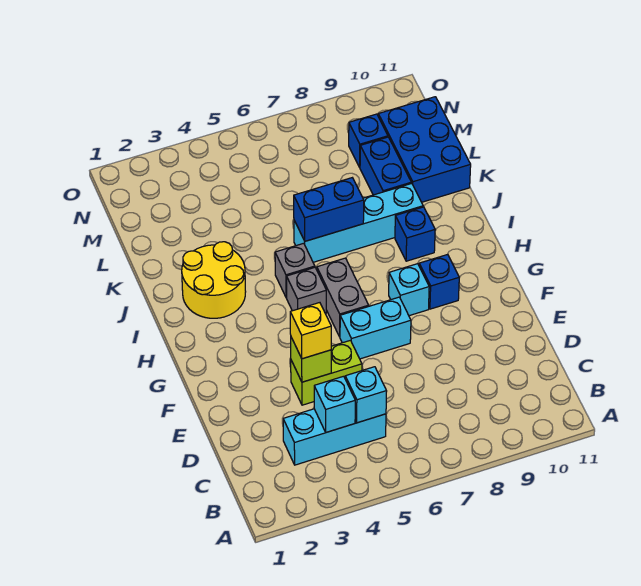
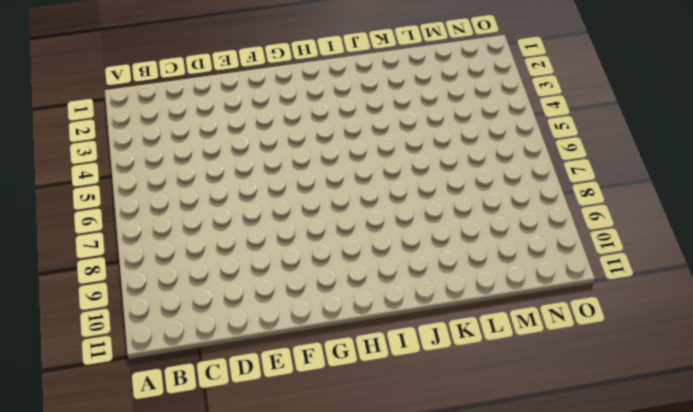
none -> cyan brick C3:C5 level 1
none -> lime brick E4:E5 level 1
none -> cyan brick F6:F7 level 1

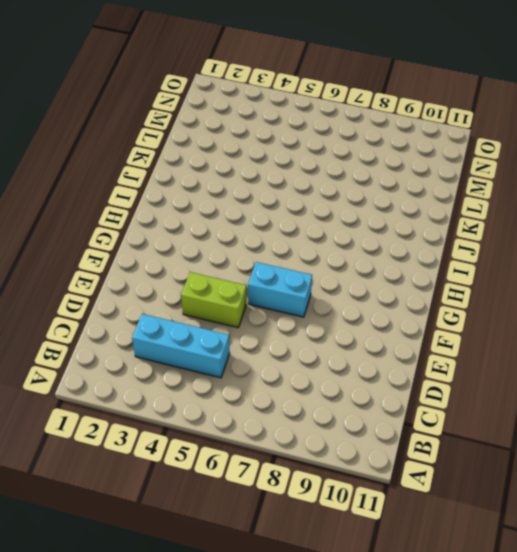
none -> grey brick G6:H6 level 1
none -> cyan brick G8 level 1
none -> blue brick G9 level 1

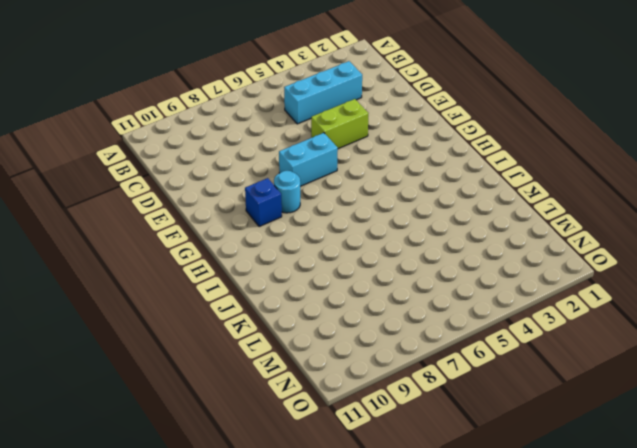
cyan round brick G8 level 1 -> cyan brick G8 level 1
none -> grey brick G6:H6 level 1
none -> grey brick H5 level 1
none -> yellow round brick I2:J3 level 1

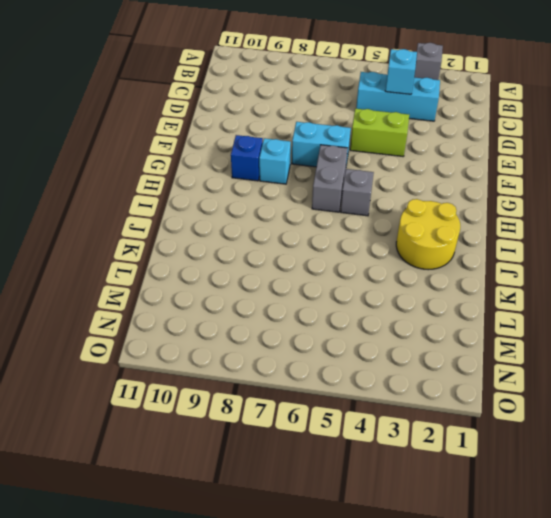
grey brick A3 level 1 -> grey brick I5 level 1
none -> blue brick I9 level 1
none -> cyan brick J6:J9 level 1
none -> blue brick K9:L9 level 1

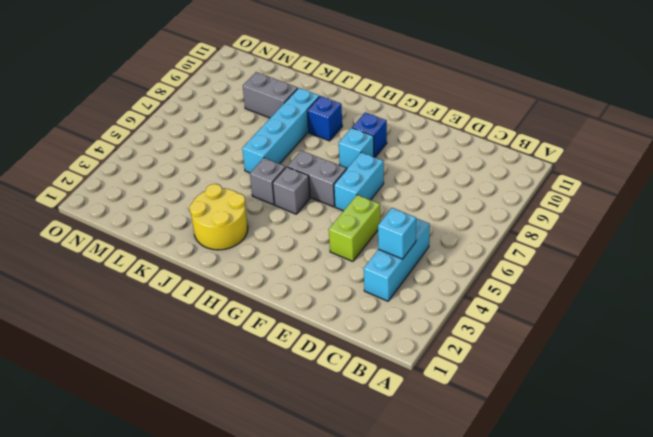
grey brick K9:L9 level 1 -> blue brick K9:L9 level 1
none -> blue brick K10:M11 level 1
none -> blue brick M9 level 1
none -> cyan brick C5 level 2

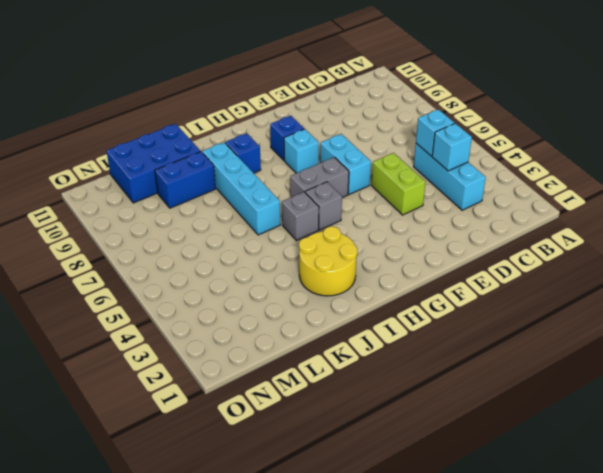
none -> blue brick M9 level 1
none -> lime brick E4 level 2
none -> blue brick J6:J7 level 2

